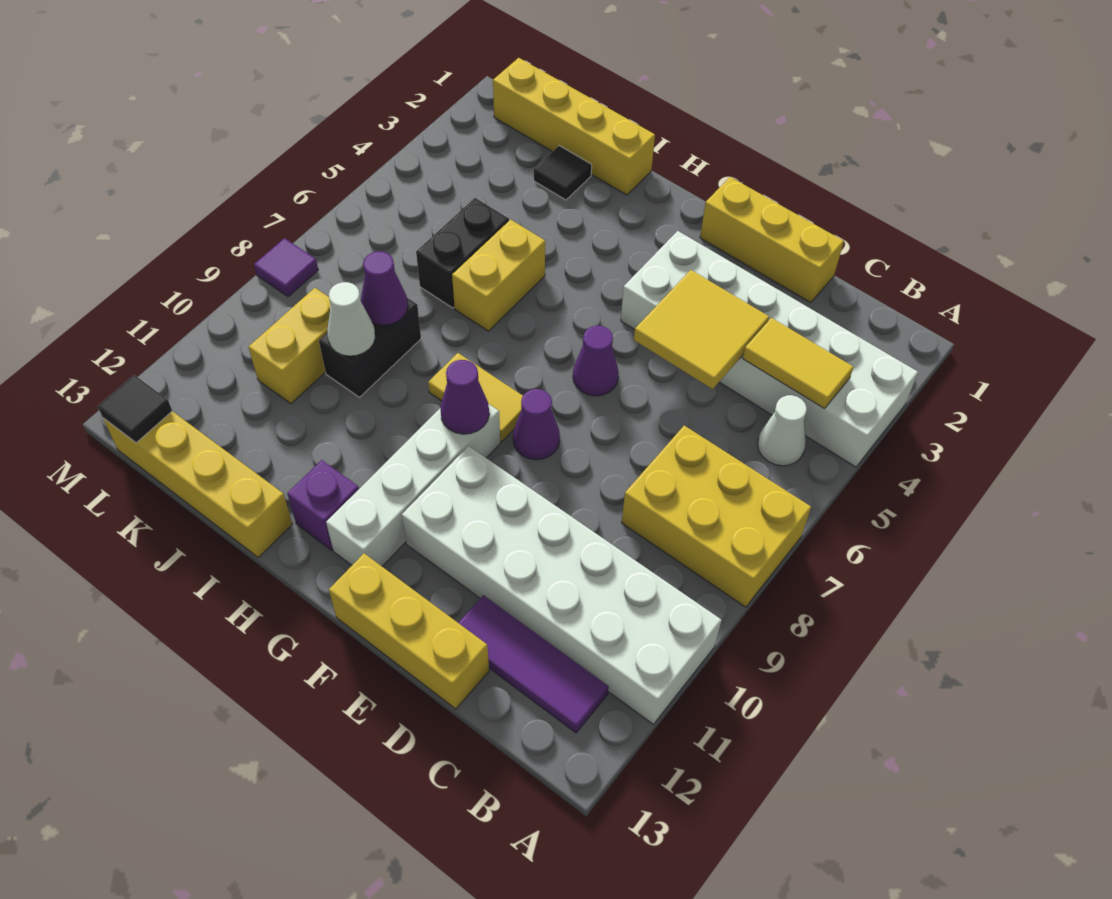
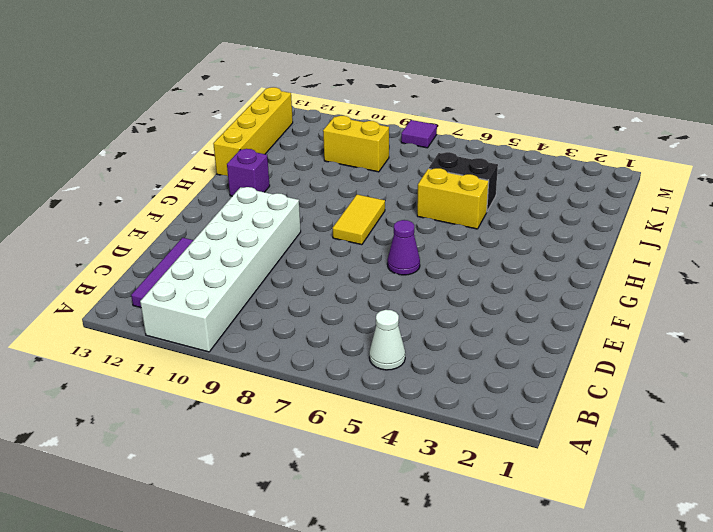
none -> white brick A3:F4 level 1
none -> yellow brick A7:C8 level 1
none -> yellow brick D1:F1 level 1

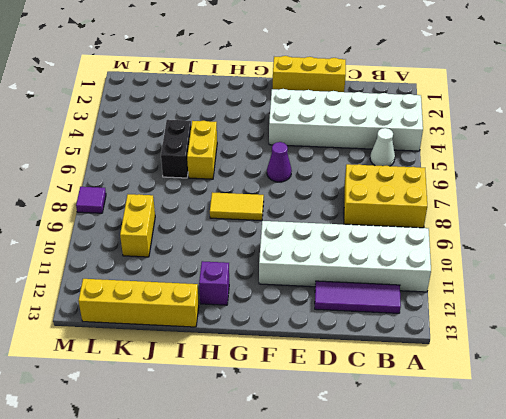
none -> yellow brick D13:F13 level 1
none -> purple cone F8 level 1
none -> white brick G9:G12 level 1

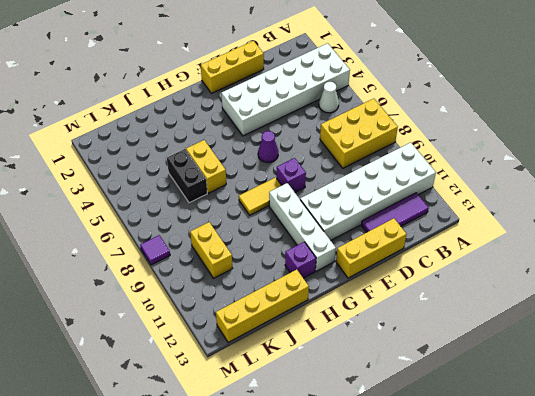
purple brick F8 level 1 -> purple cone F8 level 1
none -> yellow brick I1:L1 level 1
none -> black tile J2 level 1
none -> black brick J8:J9 level 1

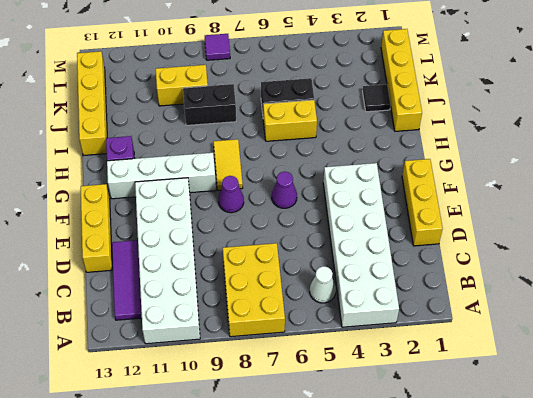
none -> yellow tile B4:C4 level 2
none -> yellow tile D4:E5 level 2
none -> purple cone G9 level 2

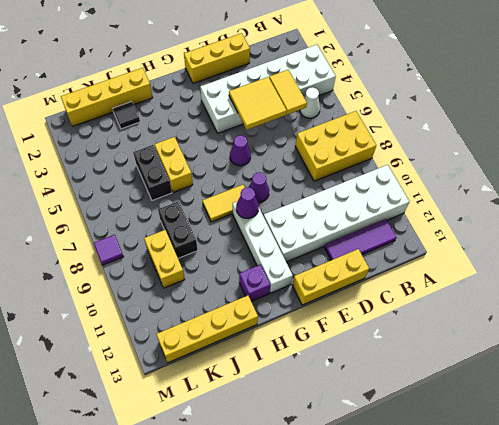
yellow tile C4:C5 level 2 -> yellow tile B4:C4 level 2
none -> purple cone J8 level 2
none -> white cone J9 level 2
none -> black tile L13 level 2

